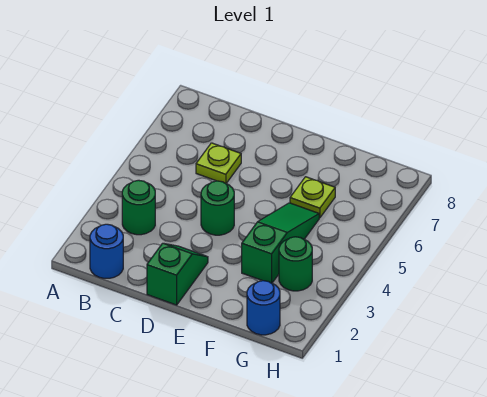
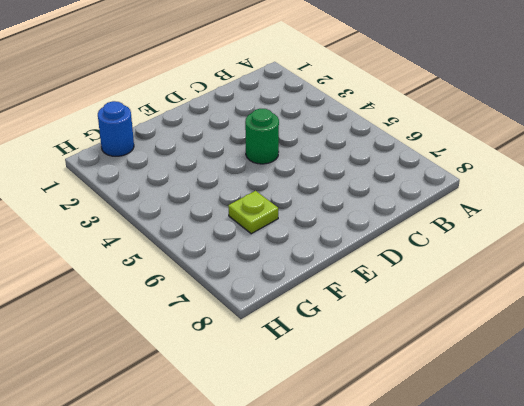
none -> blue round brick B1 level 1
none -> green round brick B3 level 1

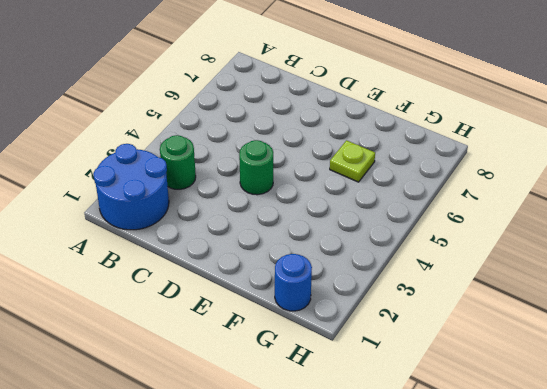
blue round brick A1:B2 level 1 -> blue round brick B1 level 1
none -> lime plate C6 level 1
none -> green slope D1:D2 level 1 top 1

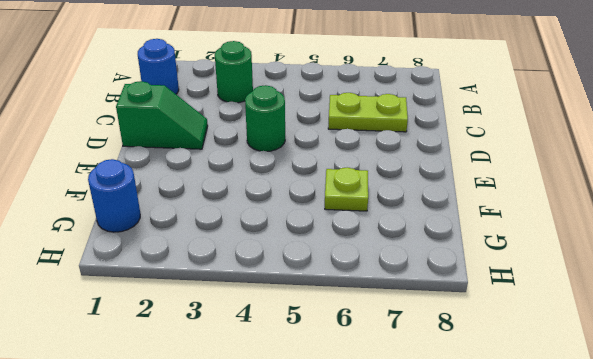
lime plate C6:C7 level 1 -> lime plate C6 level 1
none -> green slope F3:F5 level 1 top 3
none -> green round brick G3 level 1

